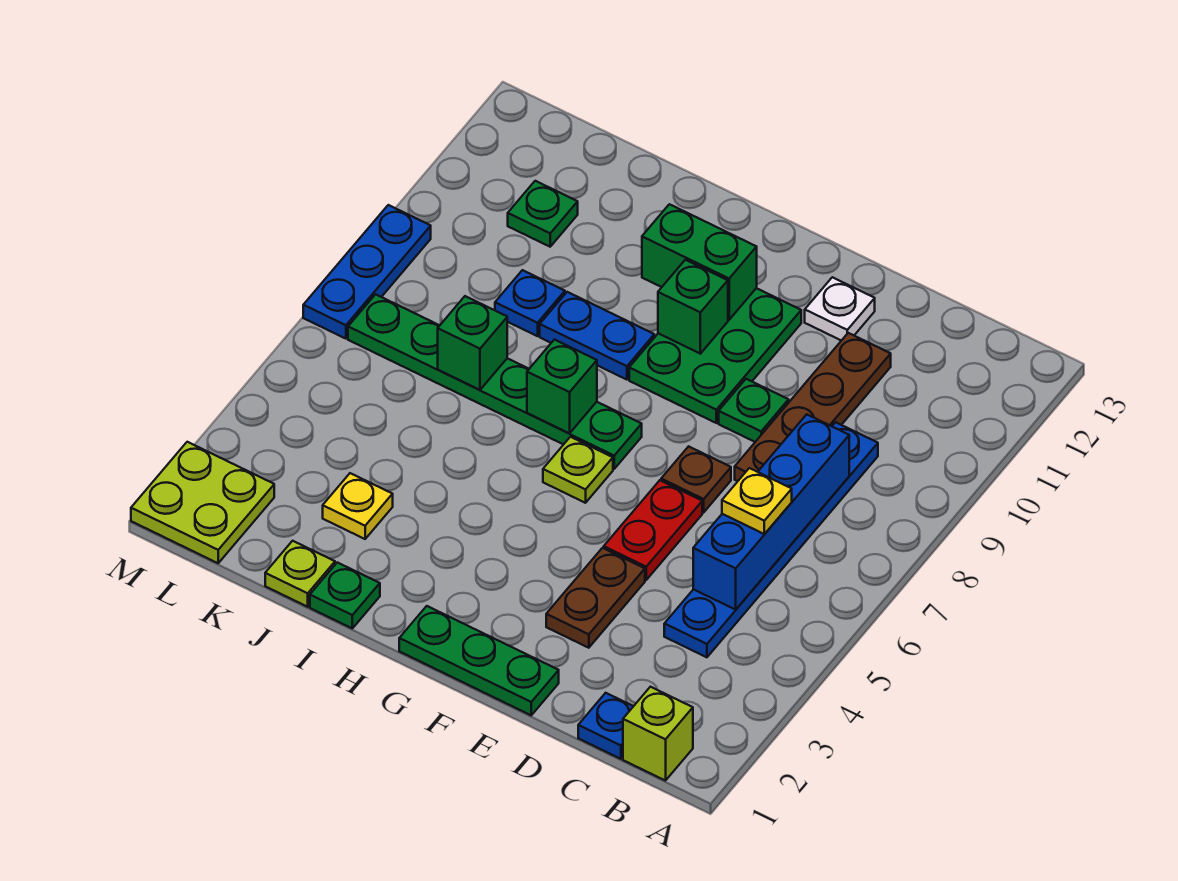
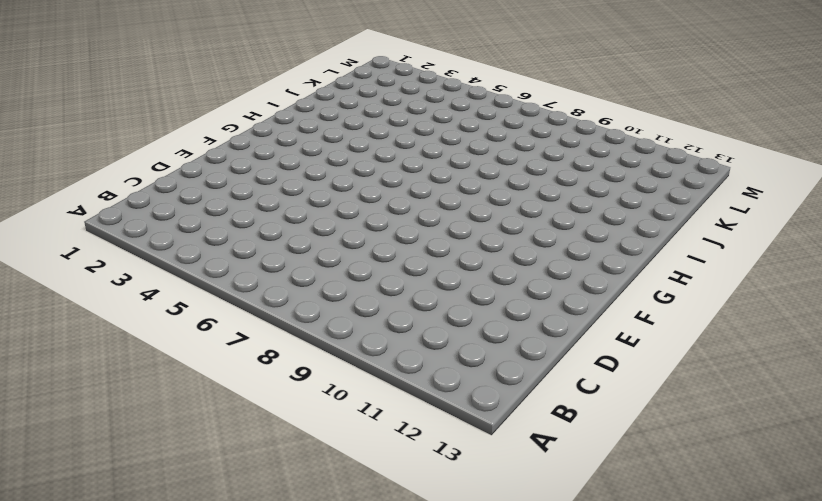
none -> lime brick B1 level 1
none -> blue plate C1 level 1
none -> blue plate C4:C9 level 1

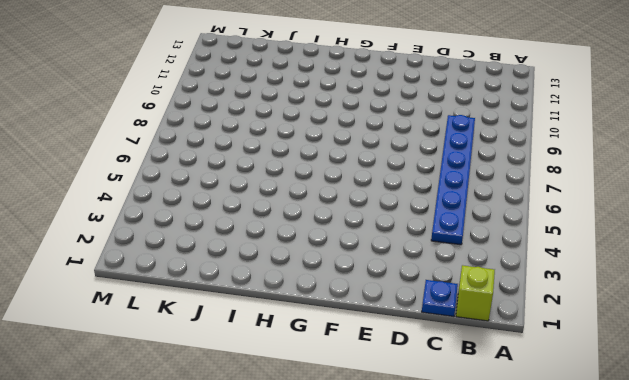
none -> brown plate D8:D11 level 1
none -> green plate E1:G1 level 1
none -> brown plate E3:E4 level 1

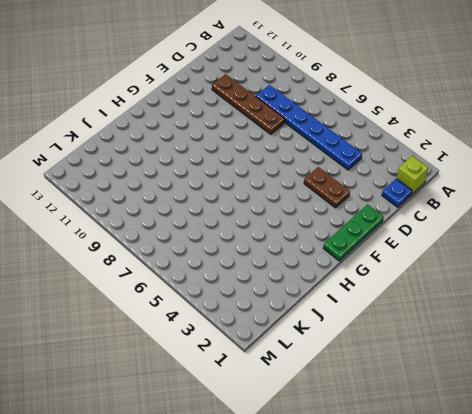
none -> red plate E5:E6 level 1
none -> brown plate E7 level 1
none -> green plate E9 level 1

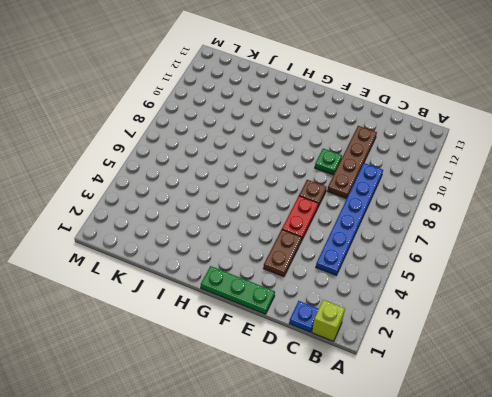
none -> white plate E12 level 1
none -> green plate F9:G11 level 1
none -> lime plate G6 level 1

